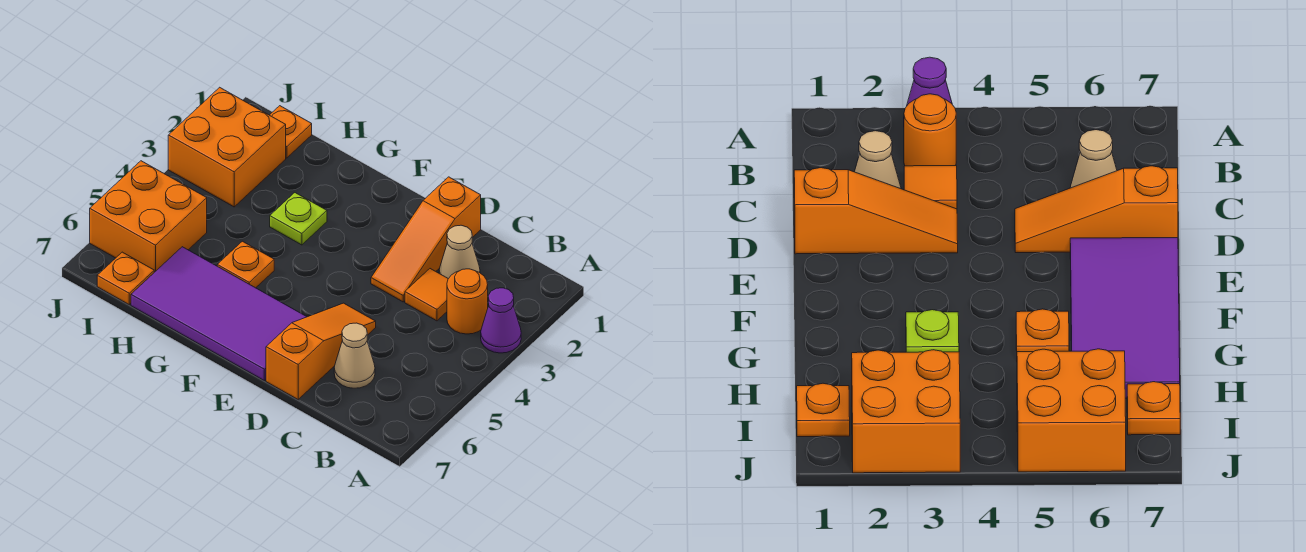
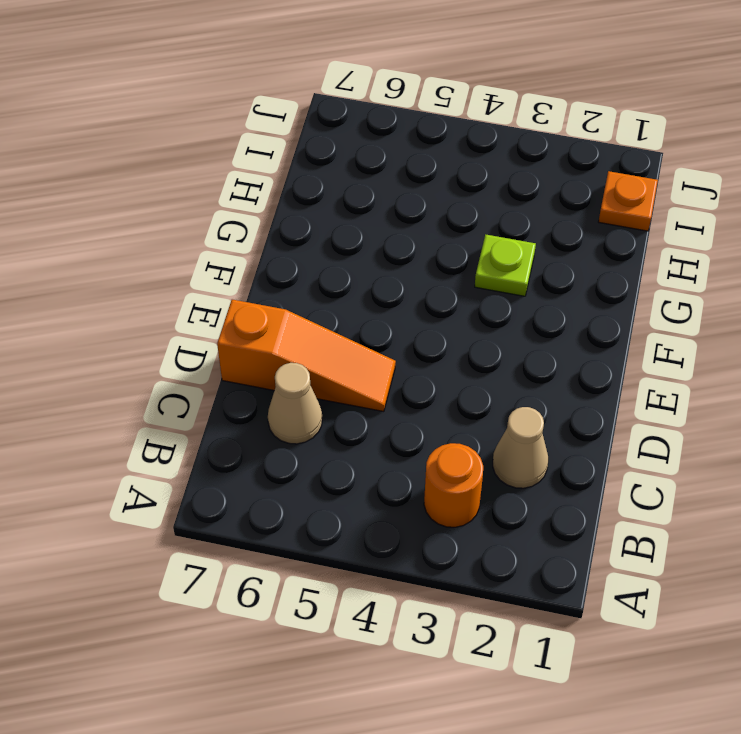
none -> purple cone A3 level 1
none -> orange tile C3 level 1
none -> orange slope D1:D3 level 1 top 1

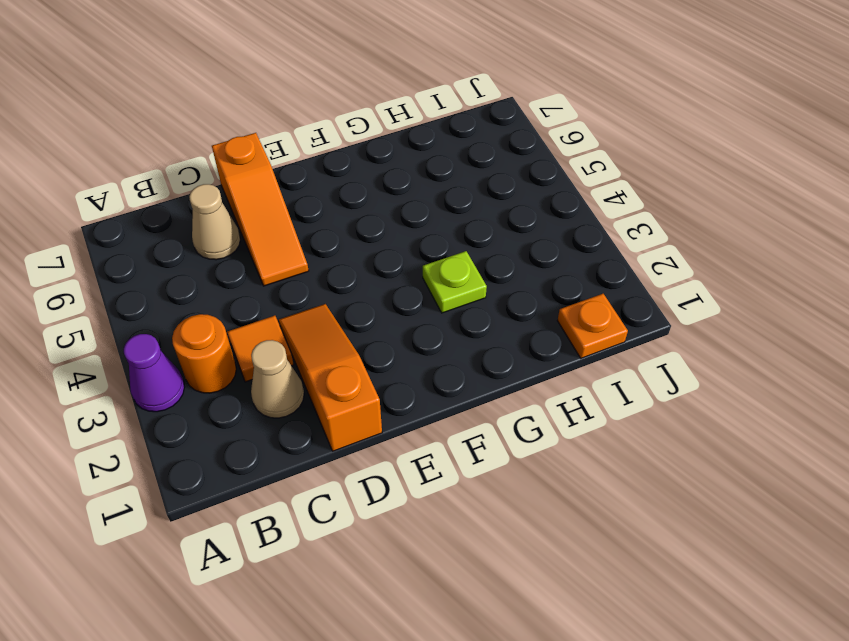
none -> purple tile E6:H7 level 1
none -> orange plate G5 level 1
none -> orange brick I2:J3 level 1

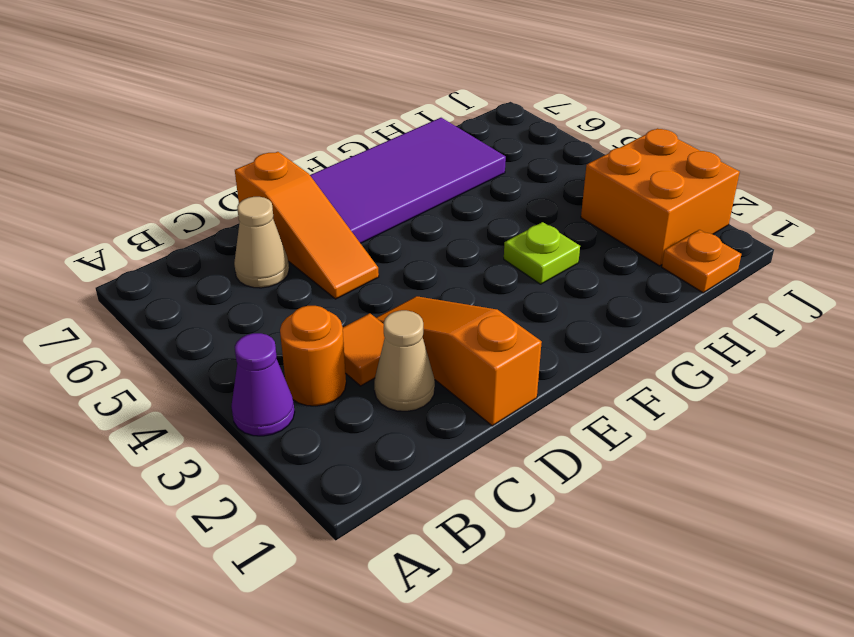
none -> orange plate G5 level 1
none -> orange brick I5:J6 level 1
none -> orange plate I7 level 1

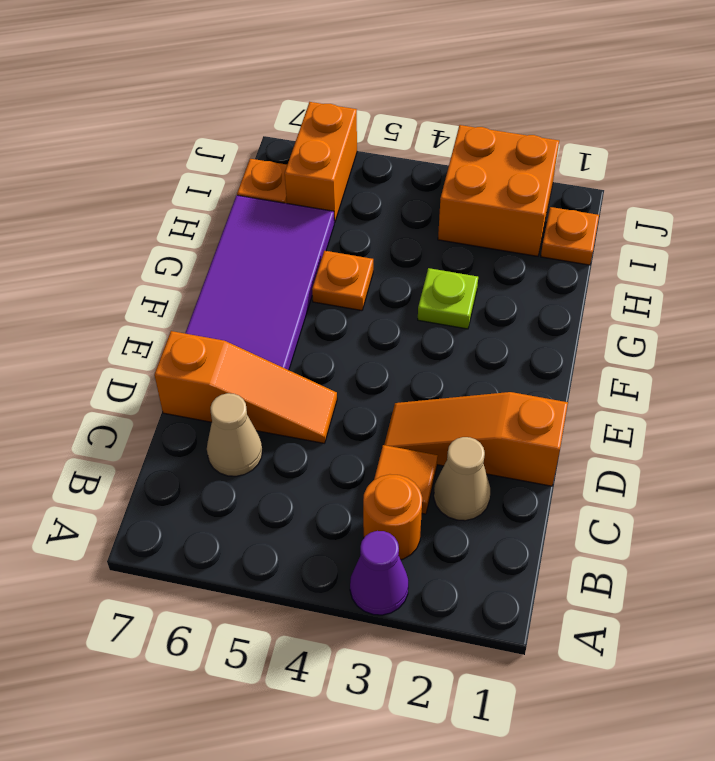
orange brick I6:J6 level 1 -> orange brick I5:J6 level 1

